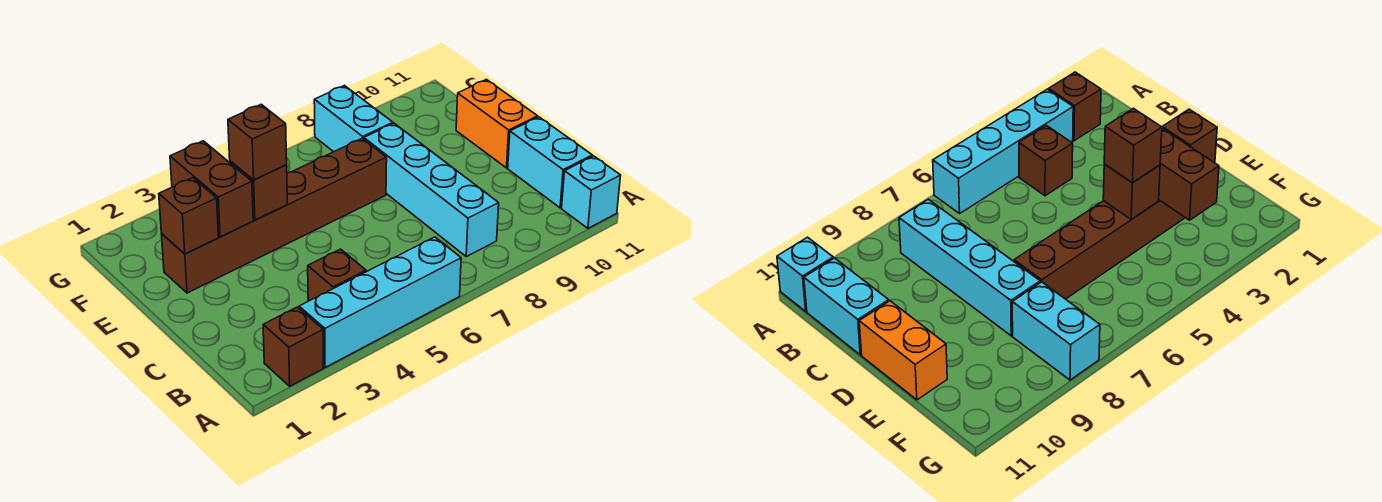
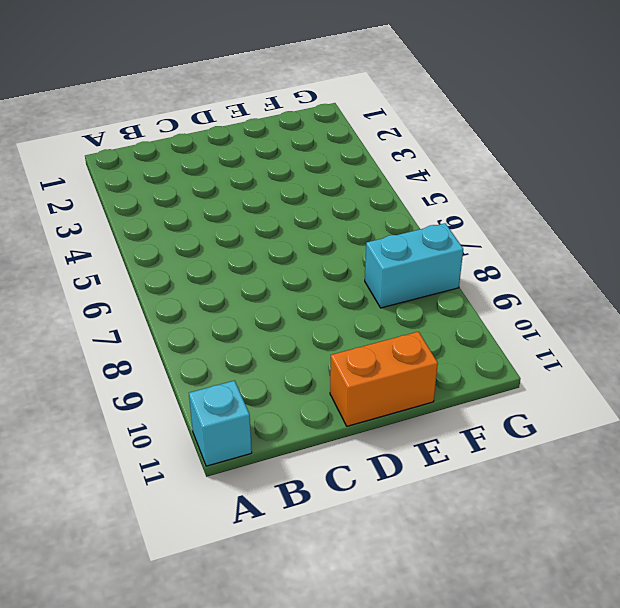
none -> brown brick A2 level 1
none -> cyan brick A3:A6 level 1
none -> brown brick B4 level 1

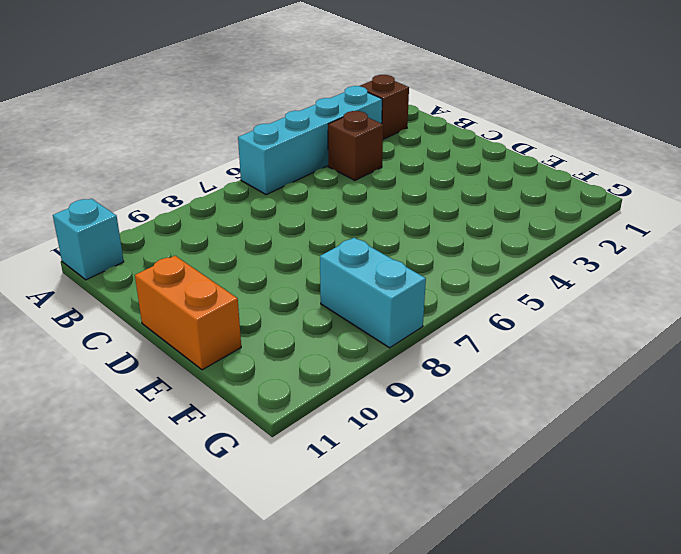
none -> cyan brick B8:E8 level 1
none -> cyan brick B11:C11 level 1
none -> brown brick E2:E7 level 1

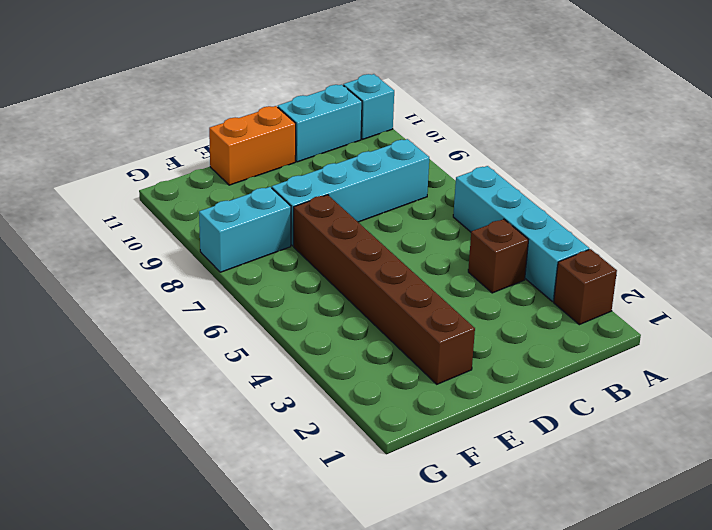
none -> brown brick E2 level 2
none -> brown brick E3:F3 level 2
none -> brown brick E4 level 2

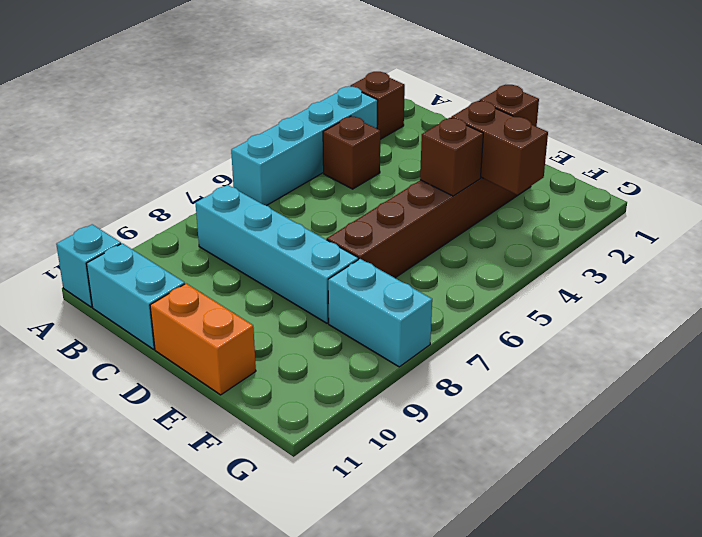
none -> brown brick E4 level 3

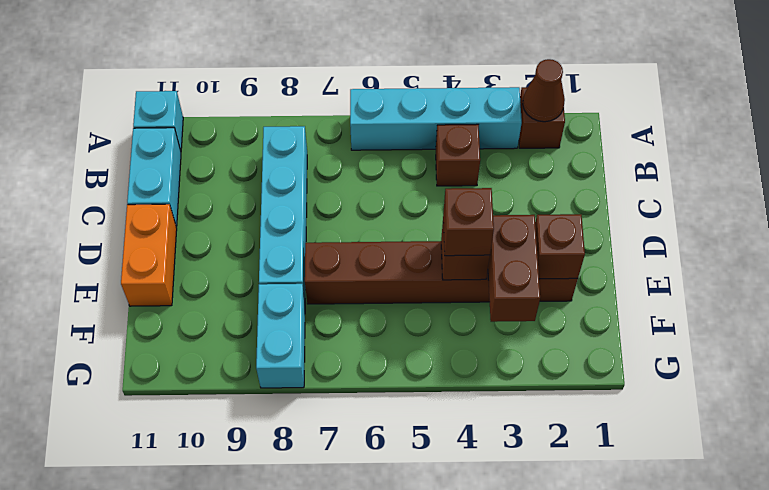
brown cone A2 level 2 -> none

